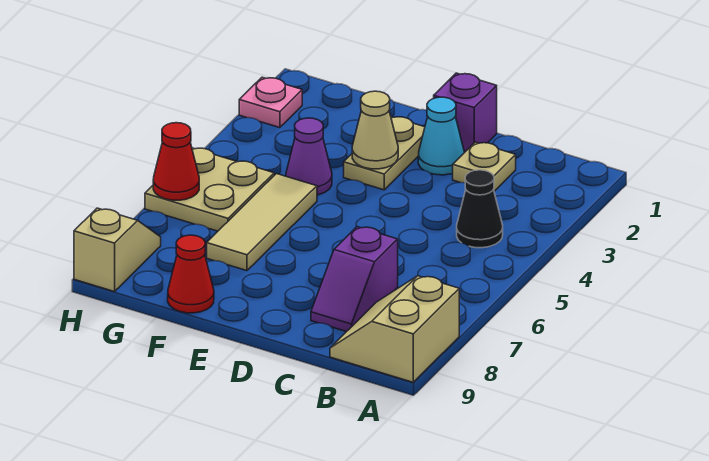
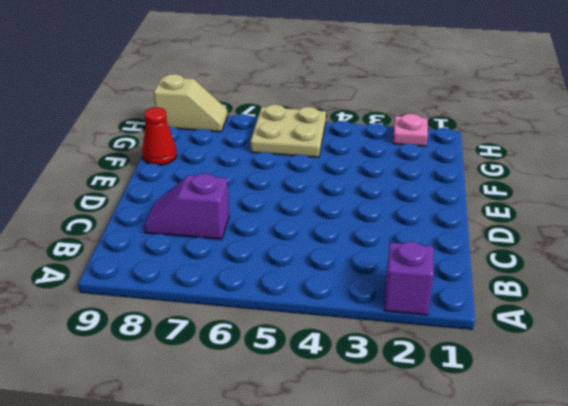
purple brick A2 level 1 -> purple brick D1 level 1
none -> tan slope A8:B9 level 1 top A
none -> black cone B4 level 1
none -> tan plate C2 level 1

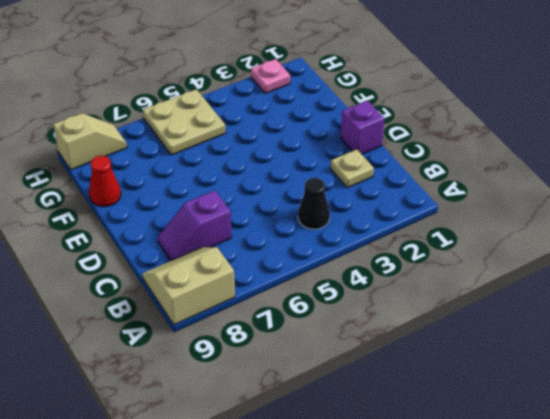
none -> cyan cone D2 level 1
none -> tan plate E2:E3 level 1
none -> purple cone F4 level 1

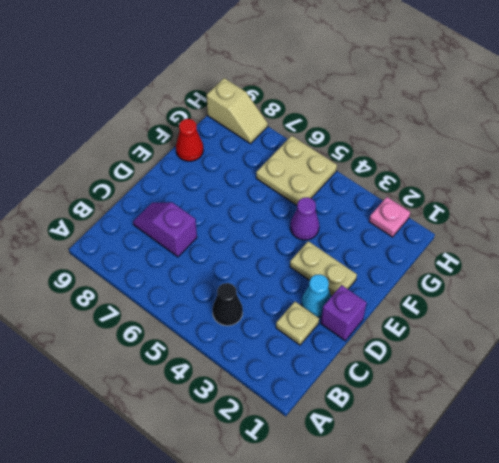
none -> tan slope A8:B9 level 1 top A
none -> tan tile F5:F7 level 1
none -> tan cone E3 level 2

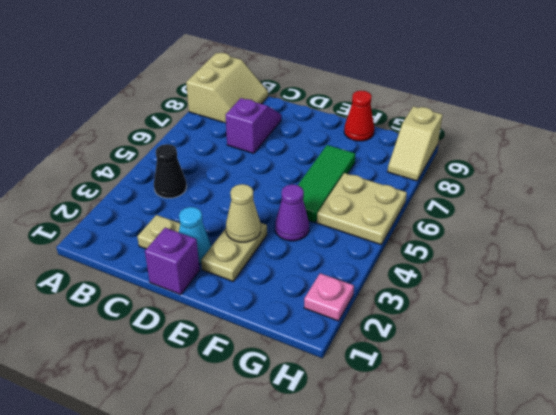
green tile F5:F7 level 1 -> tan tile F5:F7 level 1
none -> red cone H6 level 2

